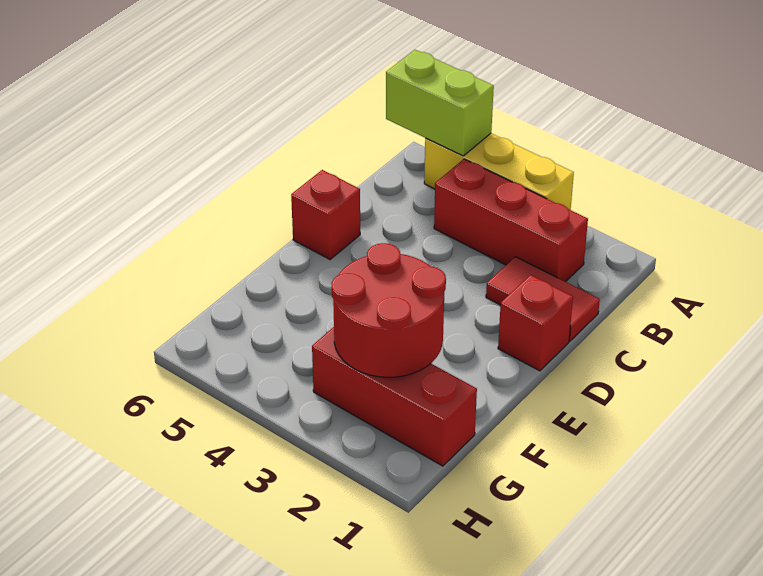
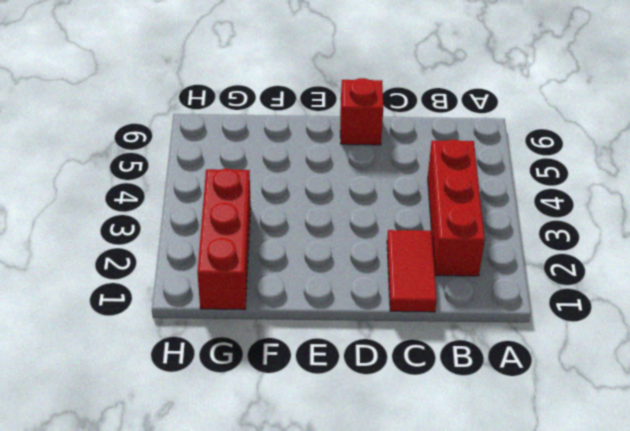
none -> yellow brick A3:A5 level 1
none -> red brick D1 level 1

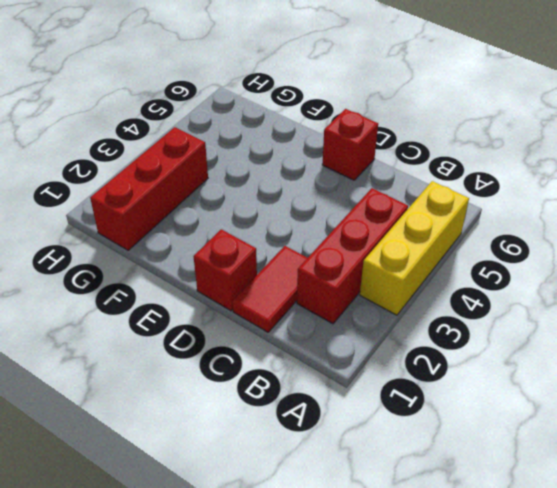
none -> lime brick A5:A6 level 2
none -> red round brick F2:G3 level 2

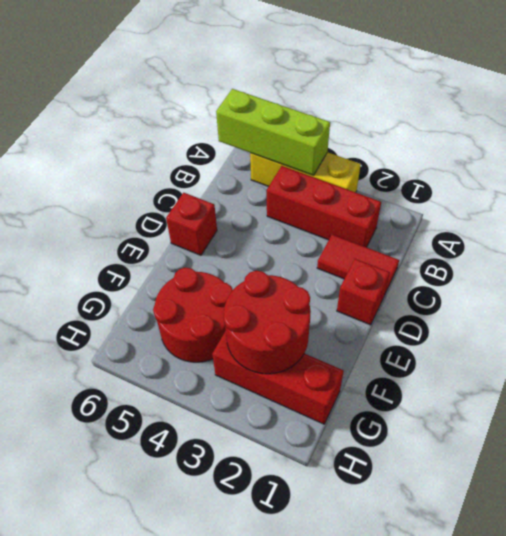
lime brick A4:A6 level 2 -> lime brick A5:A6 level 2
red round brick F4:G5 level 1 -> none

